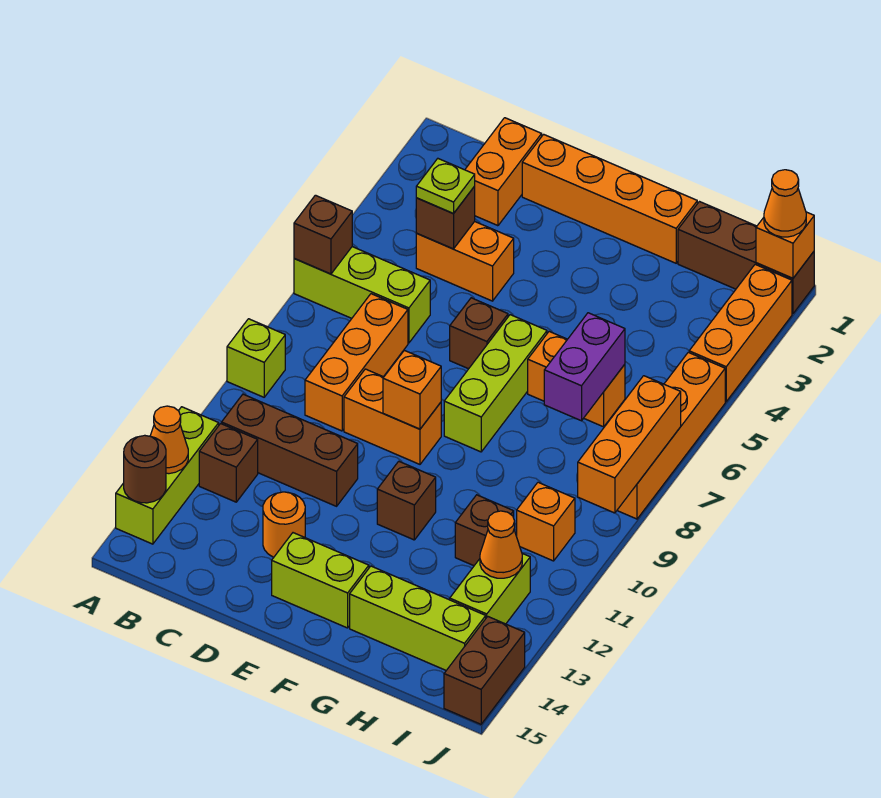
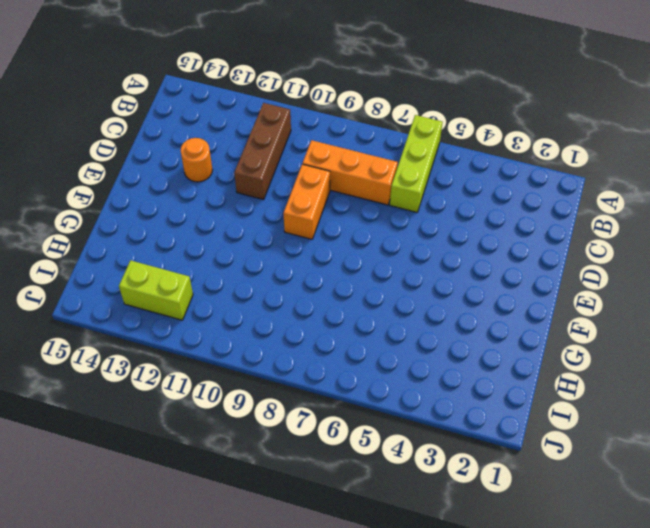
none -> lime brick A9 level 1
none -> lime brick A12:A14 level 1
none -> brown brick B12 level 1
none -> orange brick C1:C2 level 1

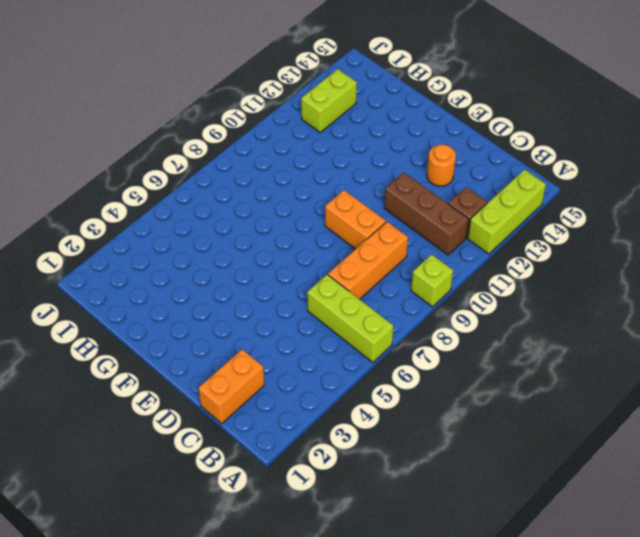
none -> orange brick C4:D4 level 1
none -> orange brick D1:G1 level 1
none -> brown brick E6 level 1
none -> lime brick E14:F14 level 1

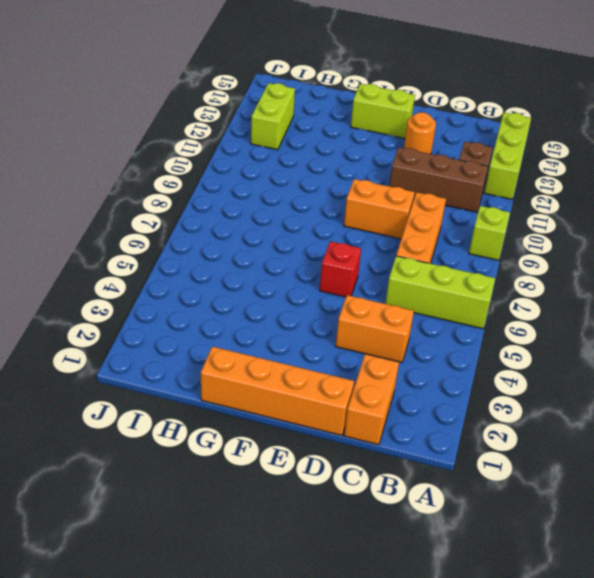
red brick E6 level 1 -> brown brick E6 level 1
none -> lime brick F6:F8 level 1
none -> brown brick F11 level 1
none -> orange brick G6:H6 level 1
none -> lime brick G14:I14 level 1

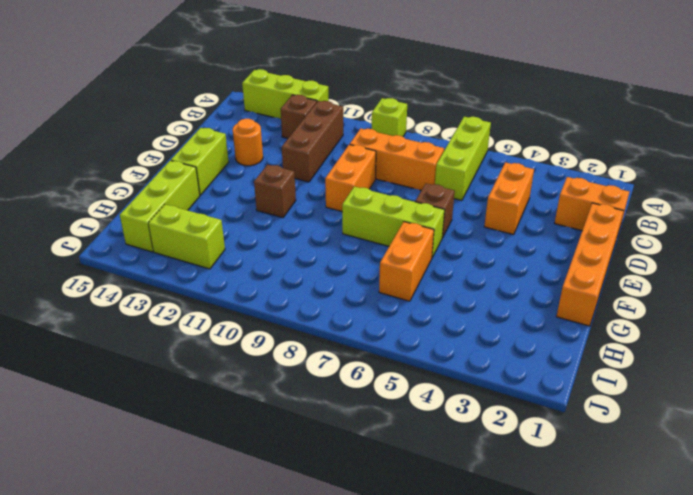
none -> brown brick H1:J1 level 1
none -> brown brick H11 level 1
none -> orange brick I10 level 1
none -> orange brick J2:J4 level 1

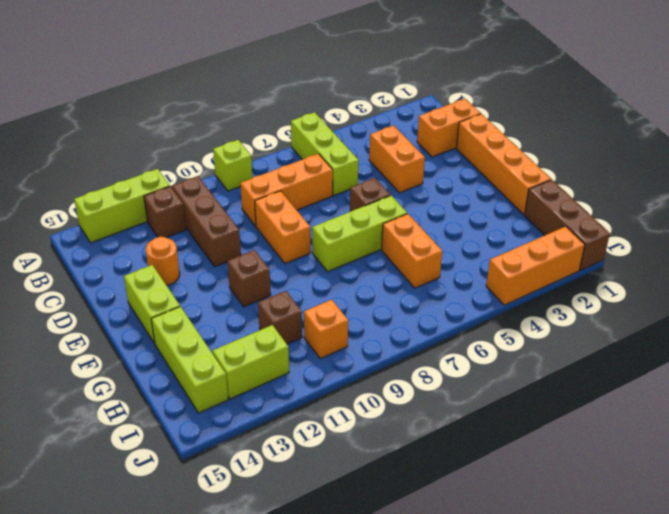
none -> orange brick J5:J8 level 1
none -> brown brick J14:J15 level 1
none -> brown brick A6 level 2
none -> orange cone A13 level 2

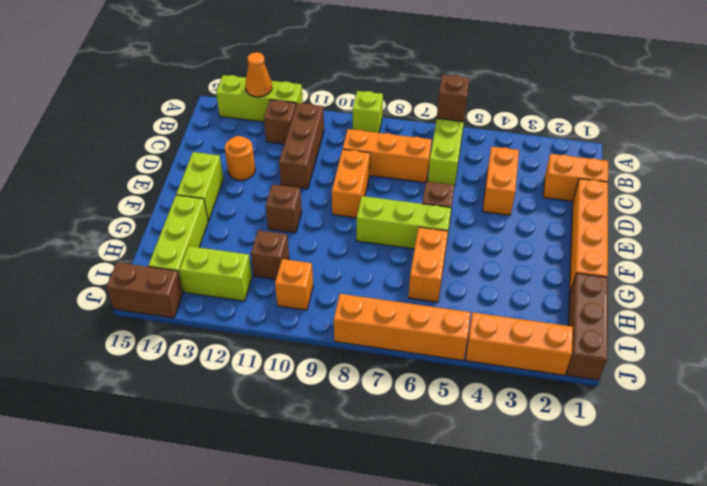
none -> brown round brick A14 level 2
none -> brown brick C4 level 2
none -> orange brick E9 level 2
none -> purple brick H6:H7 level 2

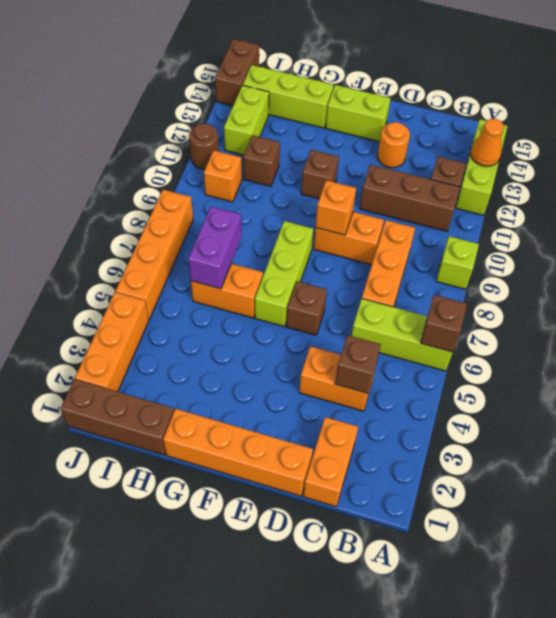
brown round brick J11 level 1 -> brown round brick A14 level 2
none -> orange cone I12 level 2
none -> orange brick J1 level 2
none -> orange brick J7:J9 level 2
none -> lime plate C4 level 3

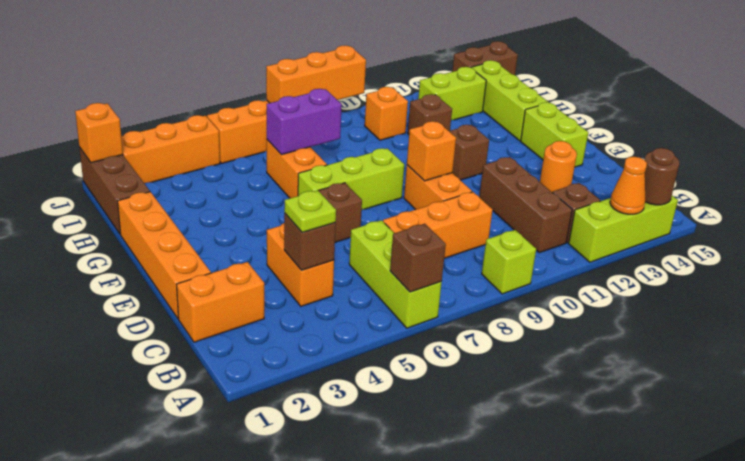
none -> orange cone I12 level 2
none -> orange cone J1 level 3

